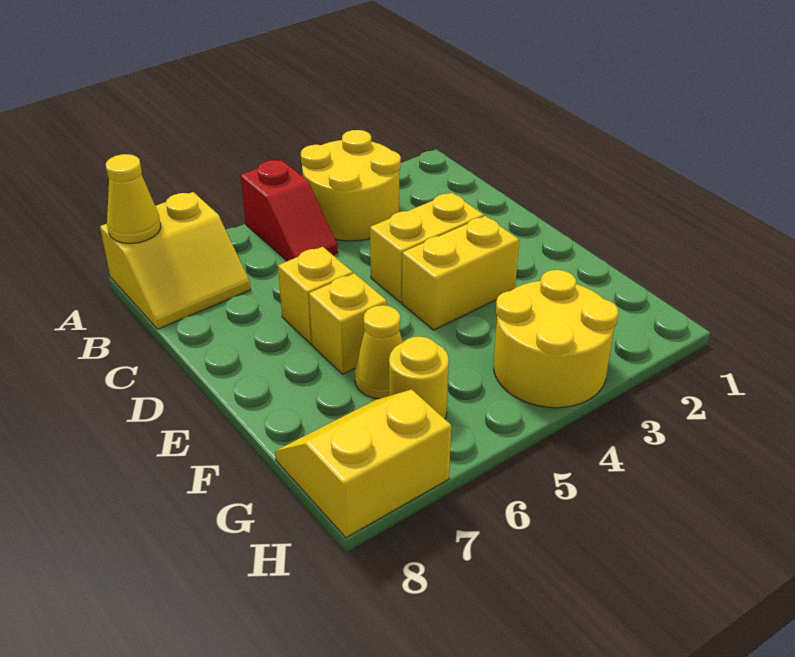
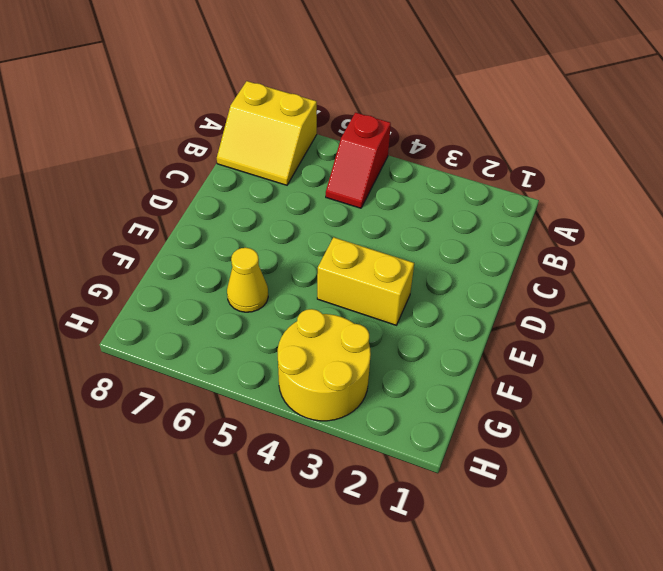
none -> yellow round brick A3:B4 level 1
none -> yellow brick D3:D4 level 1
none -> yellow brick D6 level 1

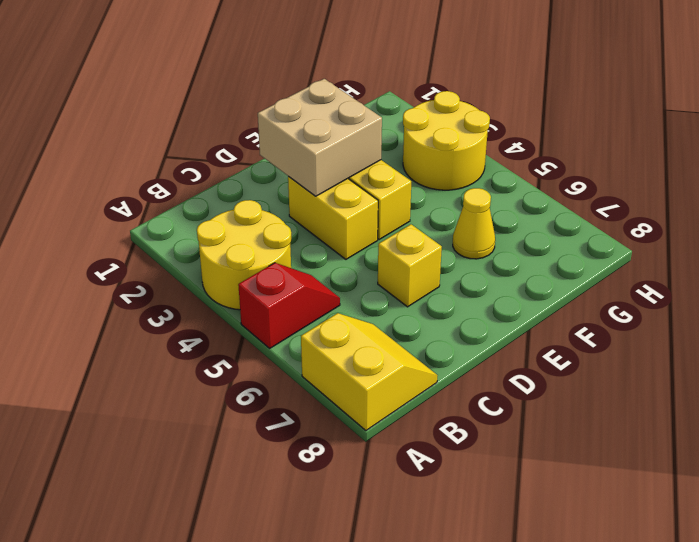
tan brick D2:E3 level 2 -> none
none -> yellow brick E6 level 1
none -> yellow round brick G6 level 1
none -> yellow slope G7:H8 level 1 top H

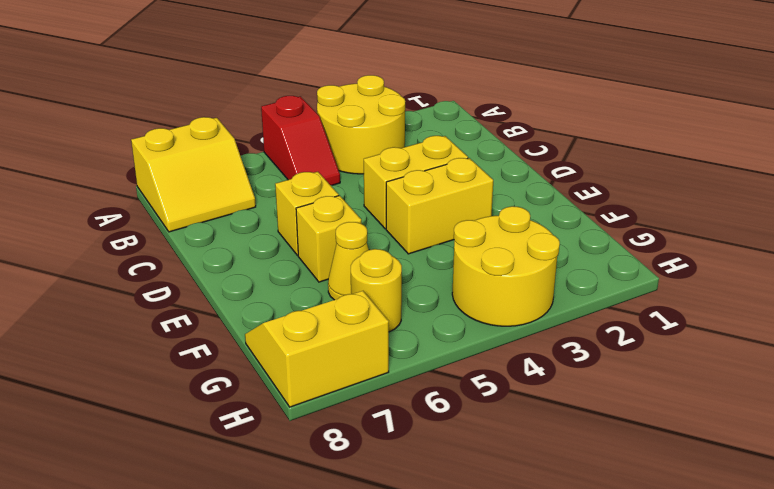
none -> yellow cone A8 level 2

